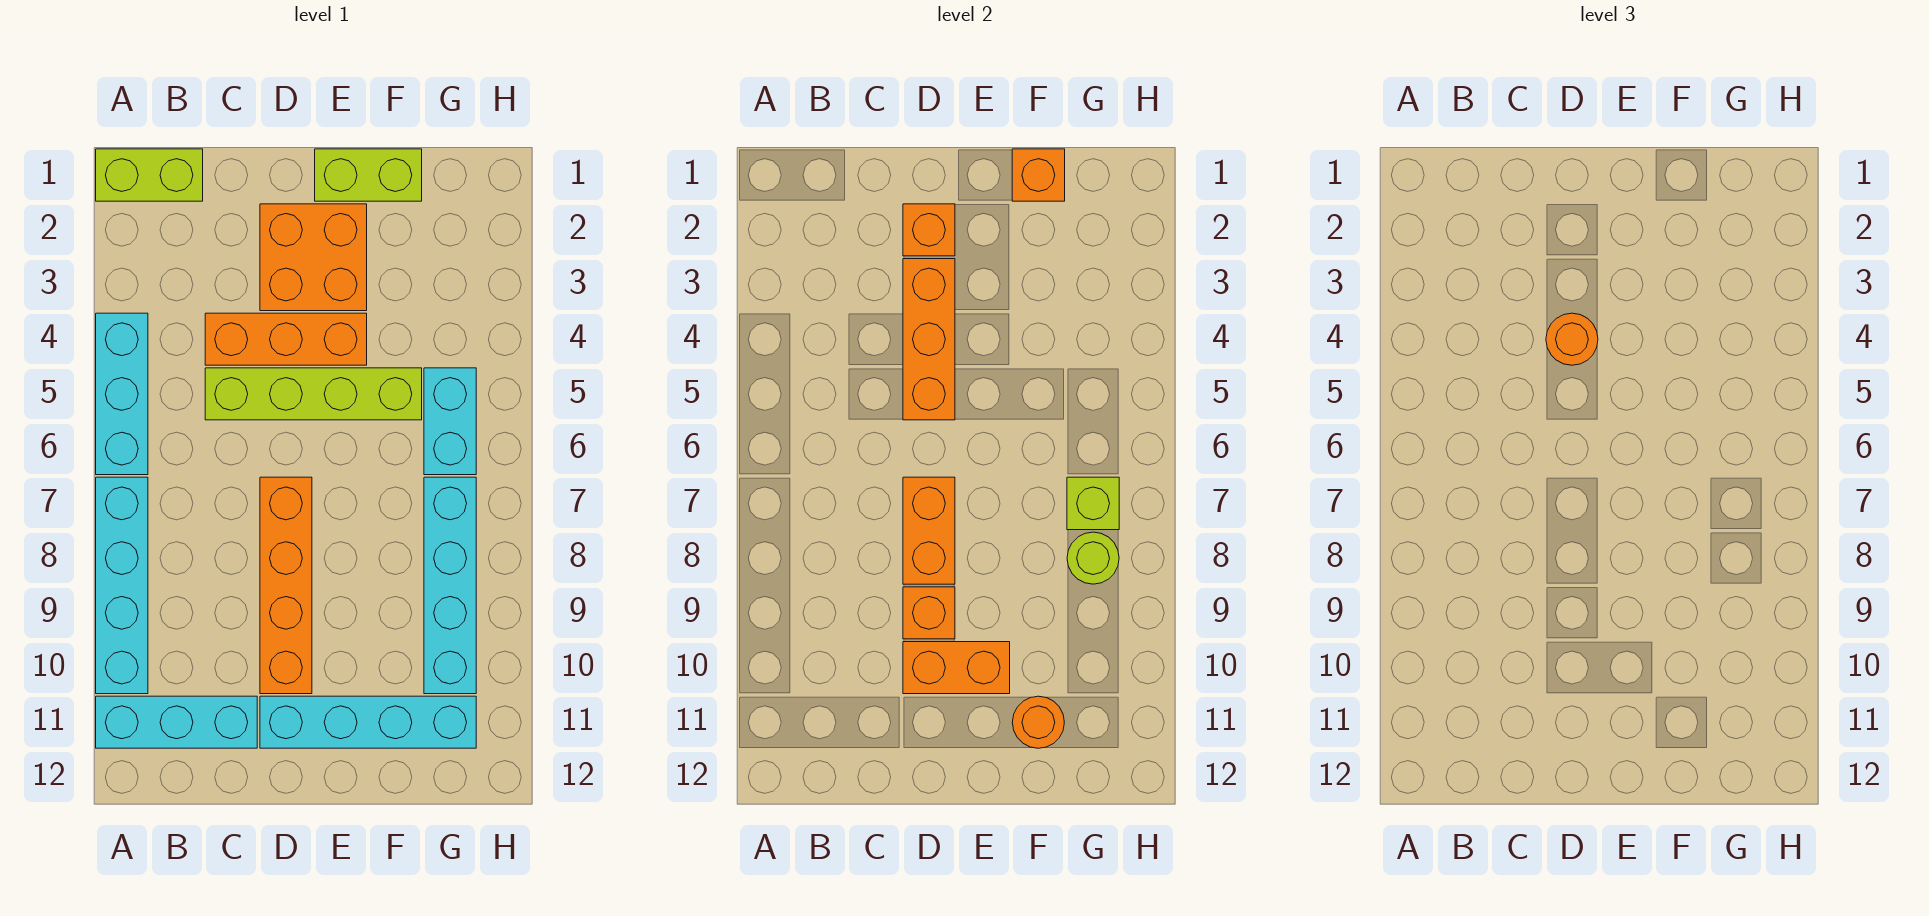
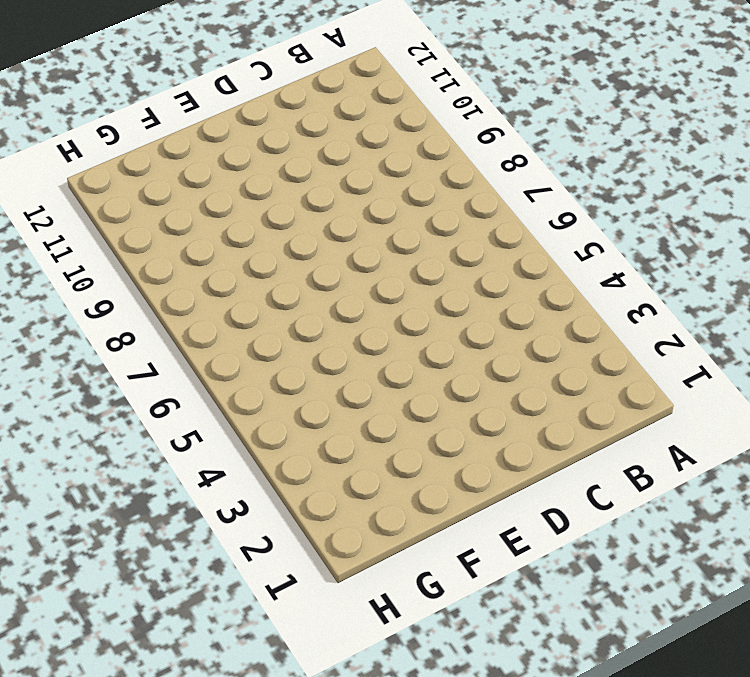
none -> lime brick A1:B1 level 1
none -> cyan brick A4:A6 level 1
none -> cyan brick A7:A10 level 1

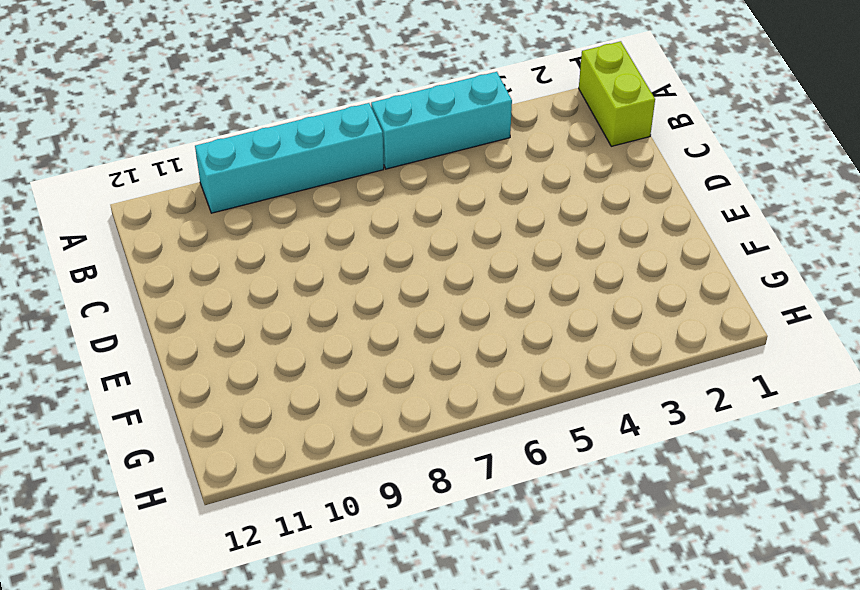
none -> cyan brick A11:C11 level 1
none -> orange brick C4:E4 level 1
none -> lime brick C5:F5 level 1

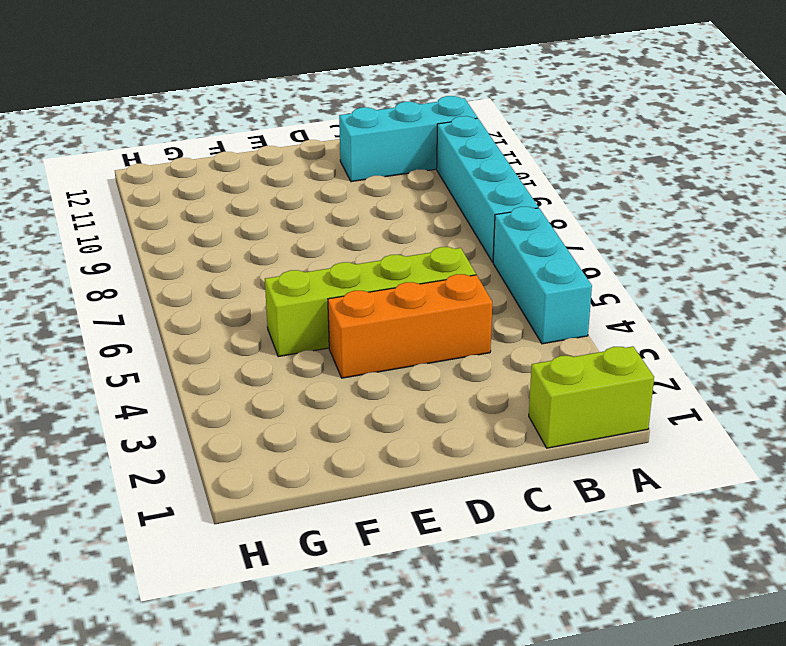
none -> orange brick D2:E3 level 1
none -> orange brick D7:D10 level 1
none -> cyan brick D11:G11 level 1

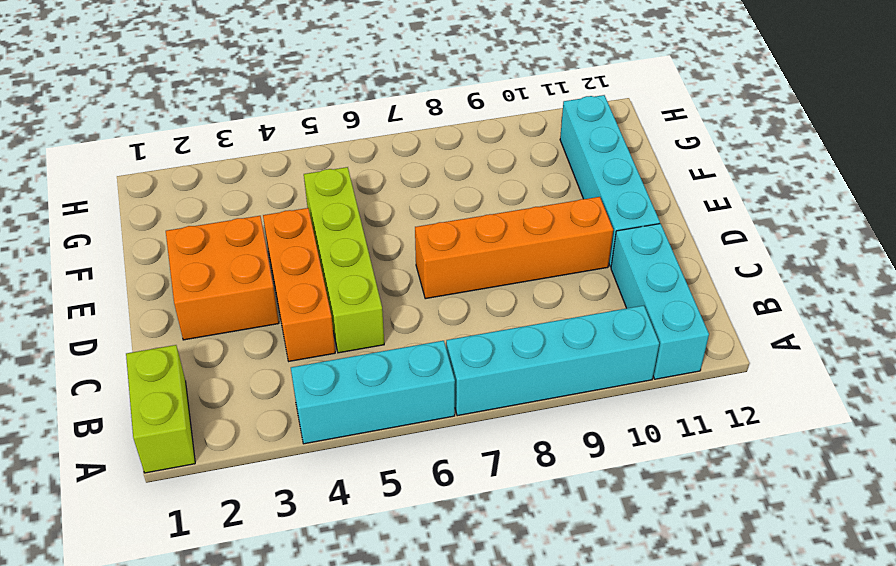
none -> lime brick E1:F1 level 1
none -> cyan brick G5:G6 level 1
none -> cyan brick G7:G10 level 1

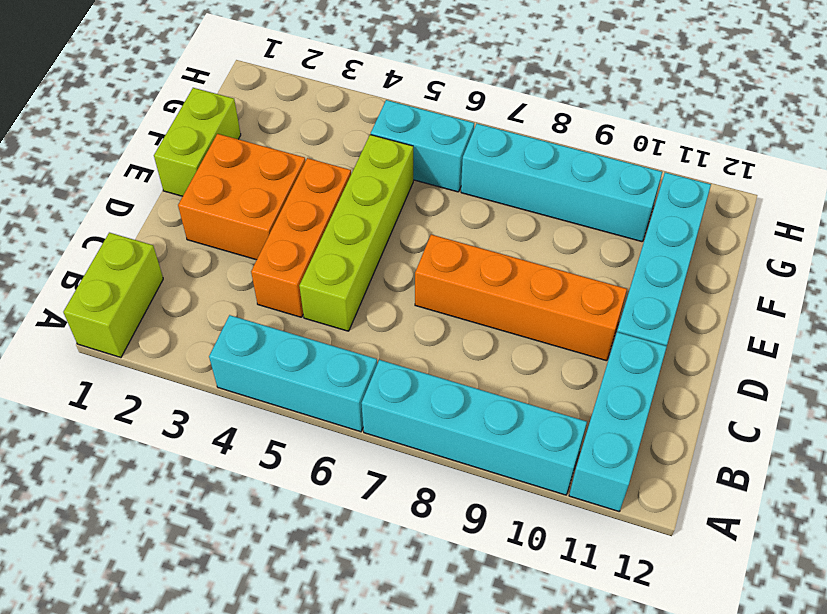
none -> orange brick D2 level 2
none -> orange brick D3:D5 level 2
none -> orange brick D7:D8 level 2

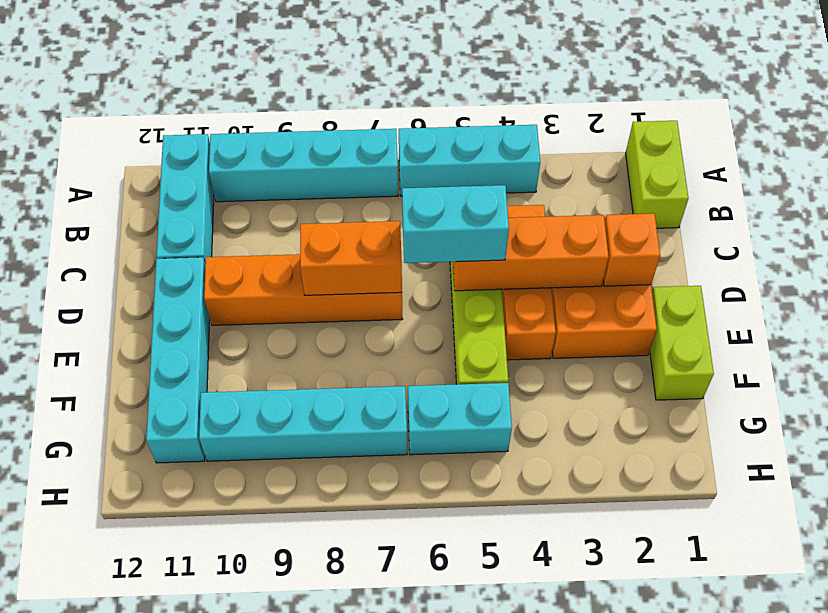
cyan brick D5:D6 level 3 -> none
none -> orange brick D9 level 2
none -> orange brick D10:E10 level 2
none -> orange brick F1 level 2

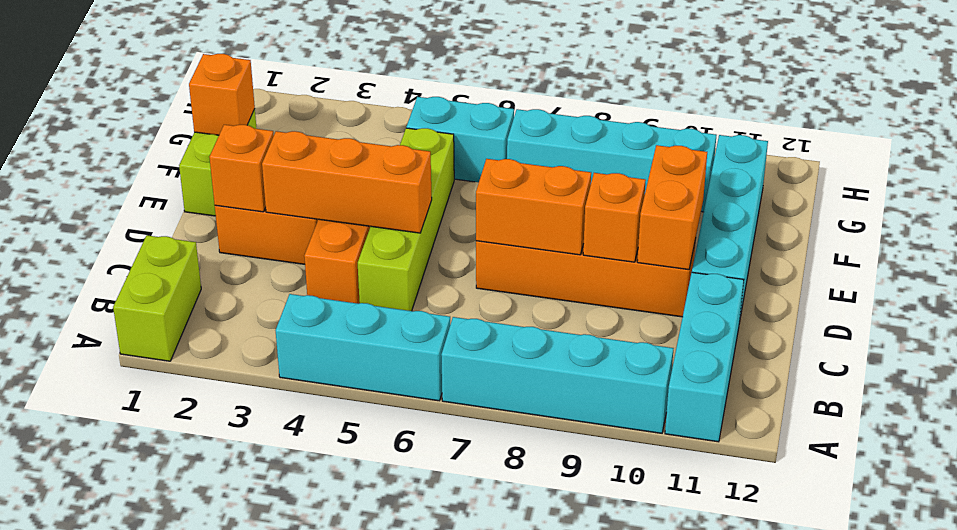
none -> orange round brick F11 level 2
none -> lime brick G7 level 2
none -> lime round brick G8 level 2

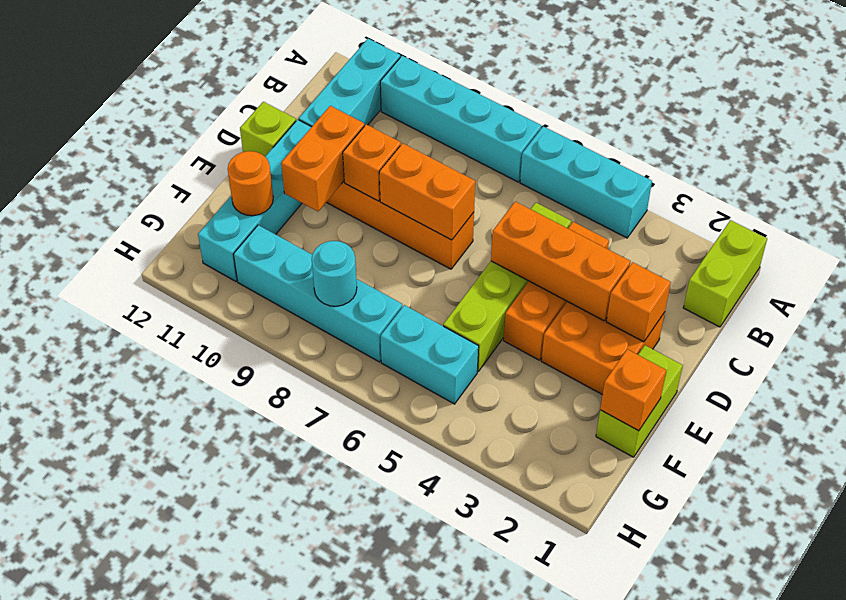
lime brick D12 level 1 -> lime brick G7 level 2
cyan round brick G8 level 2 -> lime round brick G8 level 2
none -> orange round brick D4 level 3

